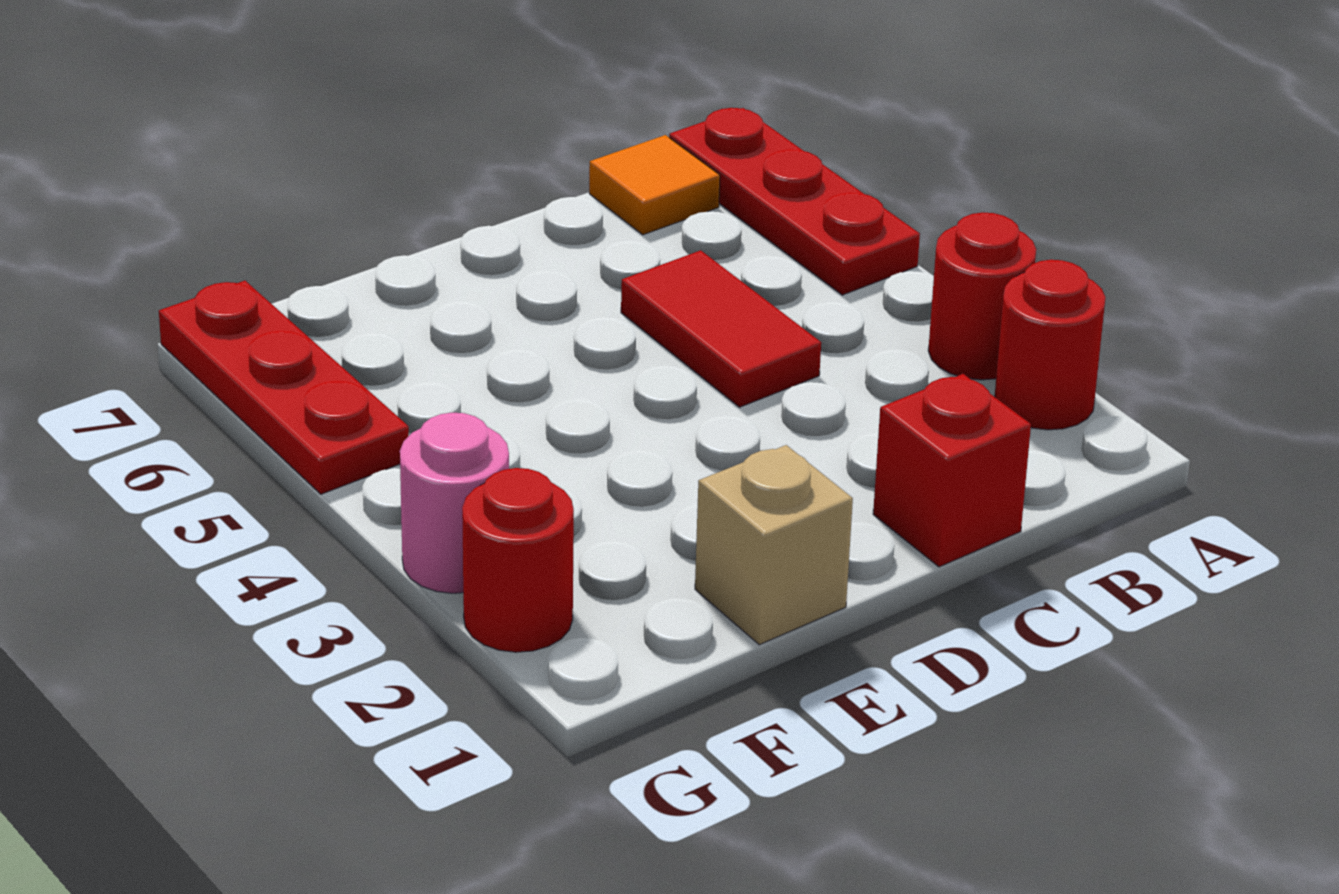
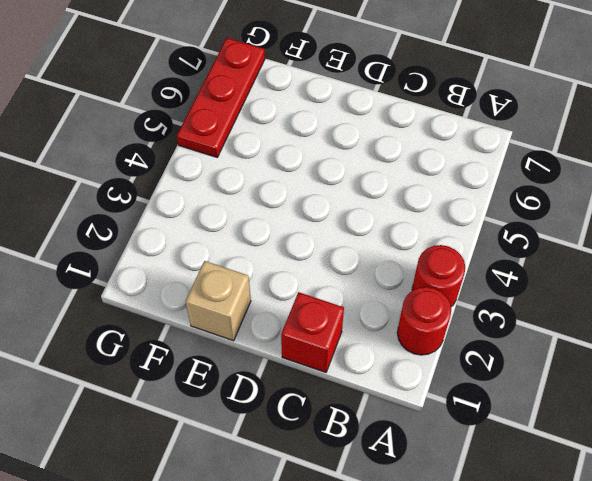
none -> red plate A5:A7 level 1
none -> orange tile B7 level 1

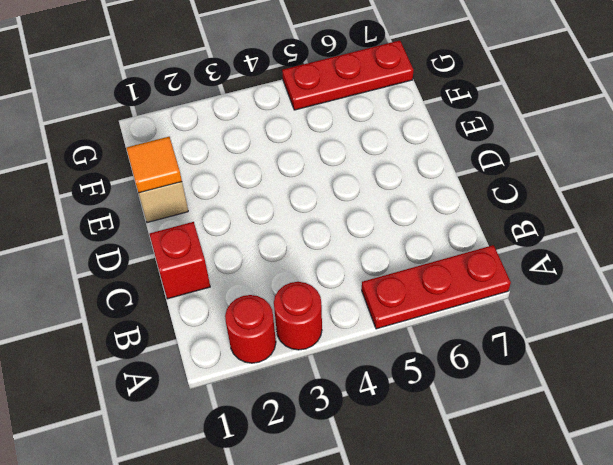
orange tile E1 level 2 -> orange tile B7 level 1
none -> red tile C4:C5 level 1
none -> red round brick G2 level 1

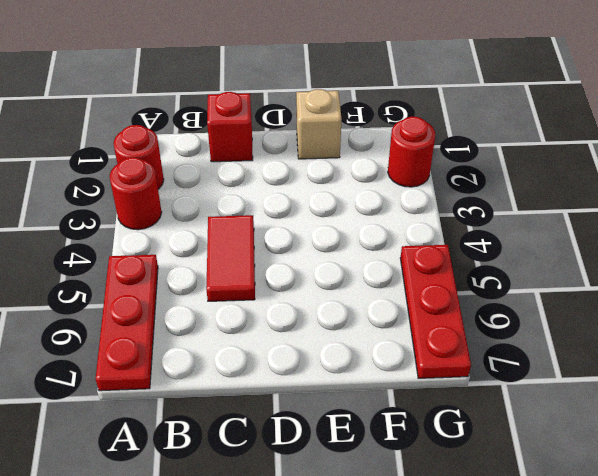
none -> orange tile B7 level 1
none -> pink round brick G3 level 1

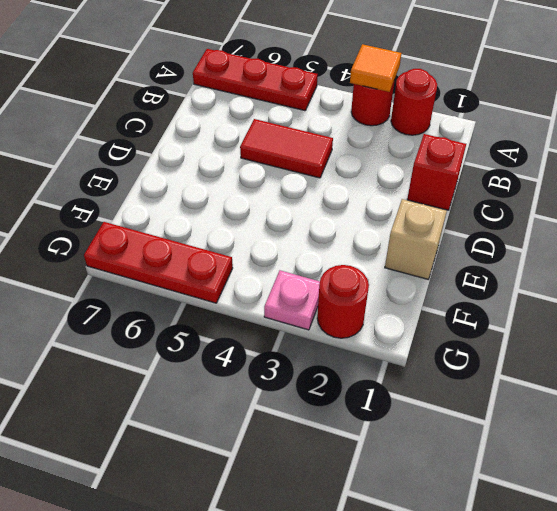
orange tile A3 level 2 -> orange tile B7 level 1
pink plate G3 level 1 -> pink round brick G3 level 1

